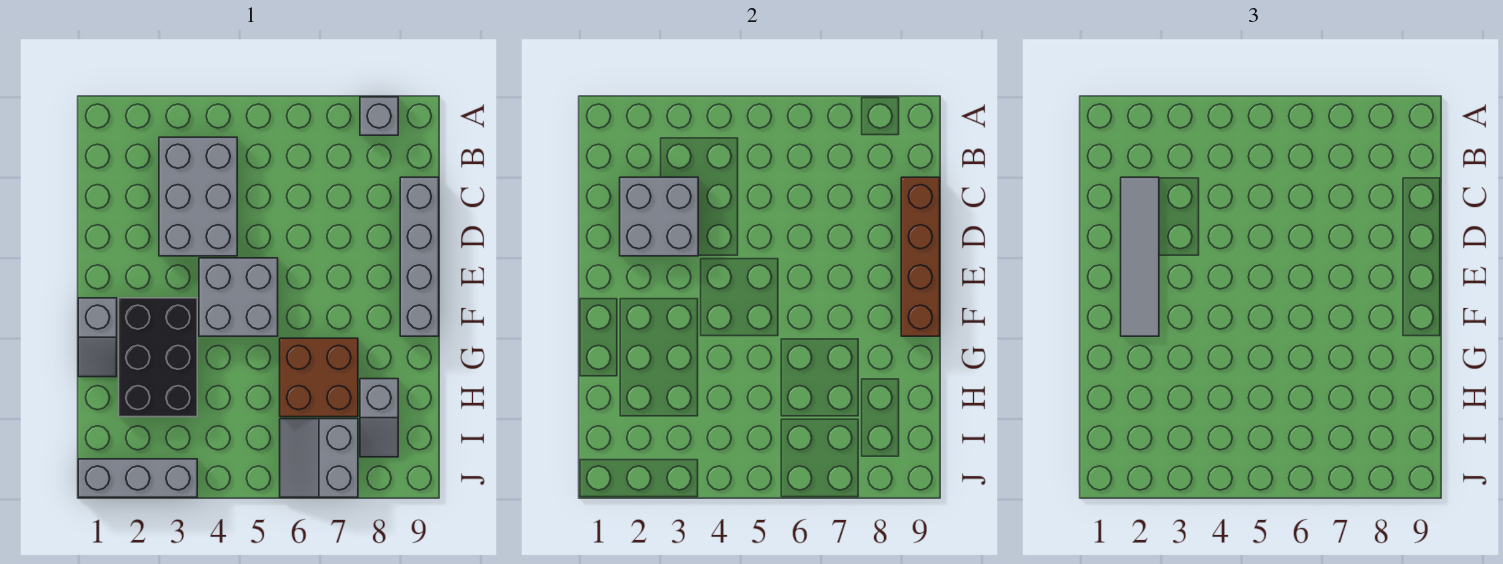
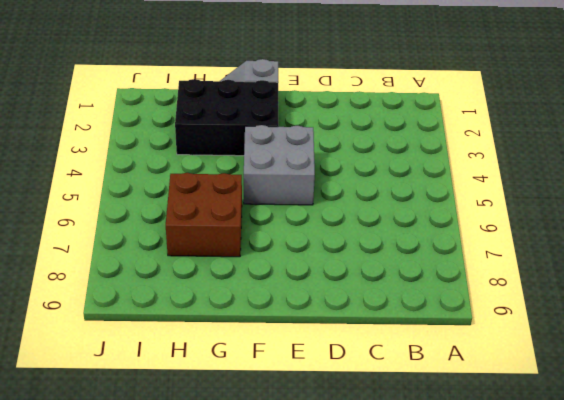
none -> grey brick A8 level 1
none -> grey brick B3:D4 level 1
none -> grey brick C9:F9 level 1

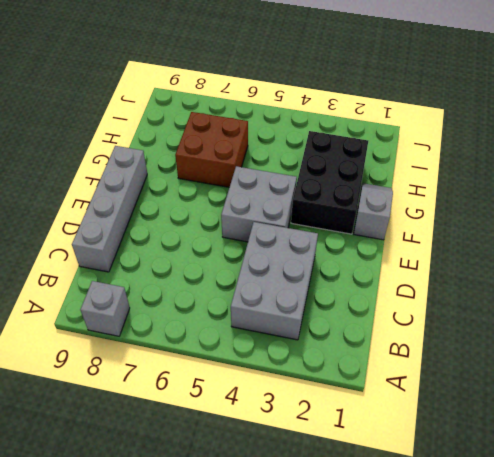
none -> grey slope H8:I8 level 1 top H
none -> grey slope I6:J7 level 1 top 7
none -> grey brick J1:J3 level 1

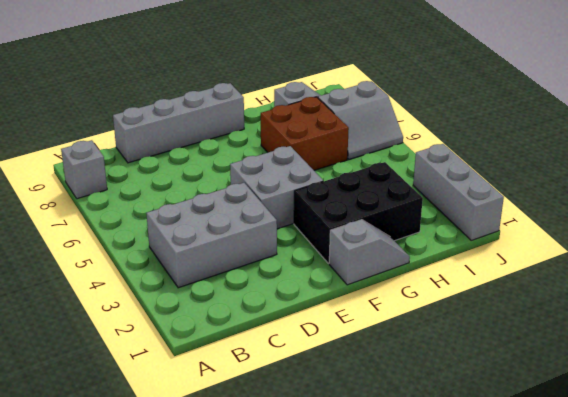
none -> grey brick C2:D3 level 2
none -> brown brick C9:F9 level 2
none -> grey tile C2:F2 level 3

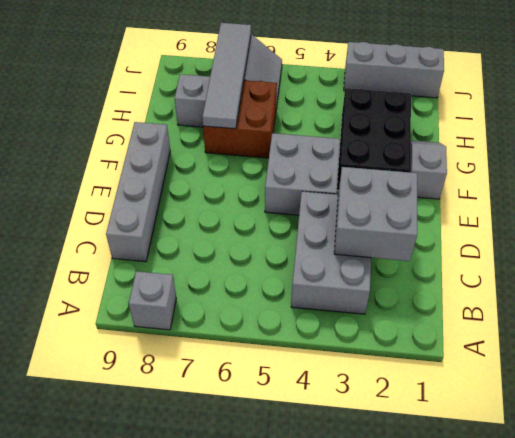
grey tile G7:J7 level 2 -> grey tile C2:F2 level 3
none -> brown brick C9:F9 level 2

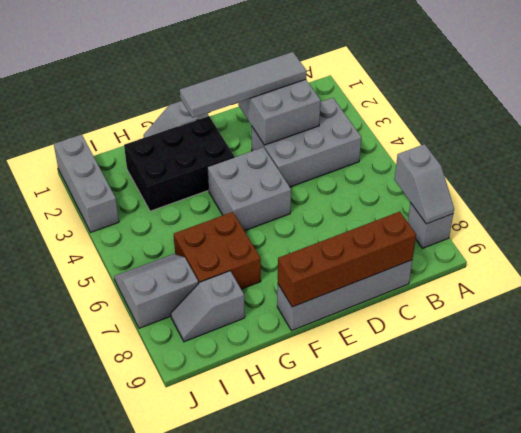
grey slope A7:A8 level 2 top 7 -> none

